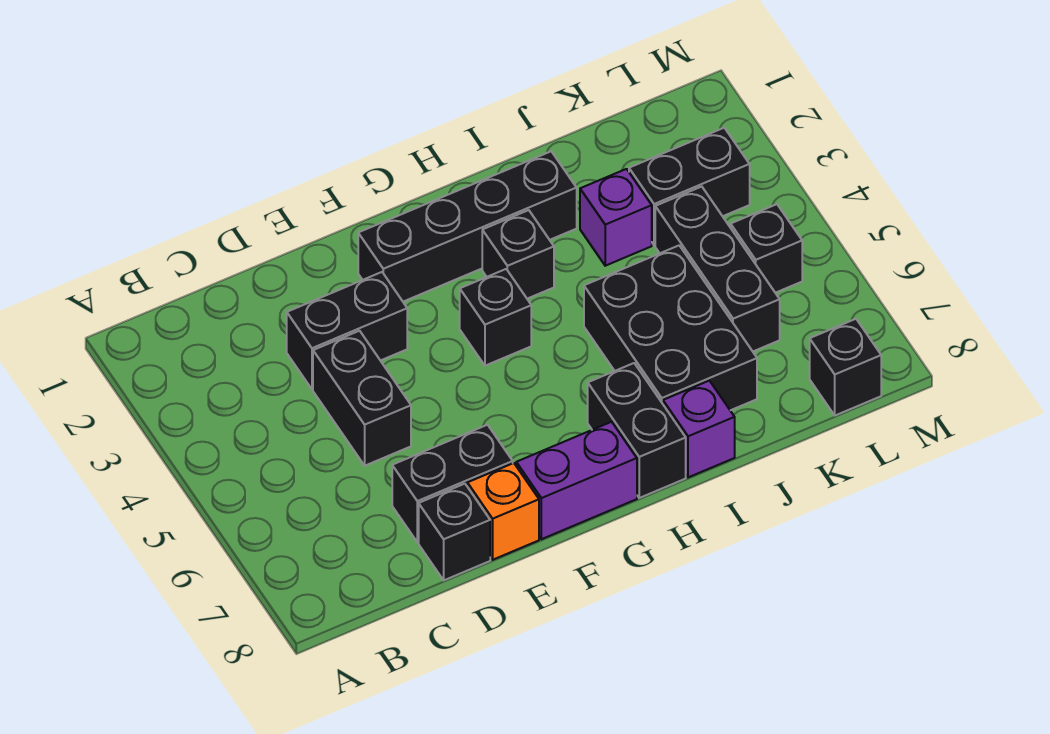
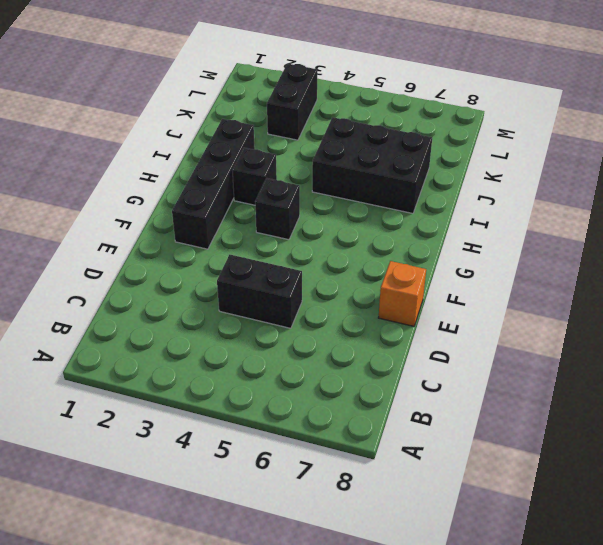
none -> black brick D3:E3 level 1
none -> black brick D7:E7 level 1
none -> black brick D8 level 1

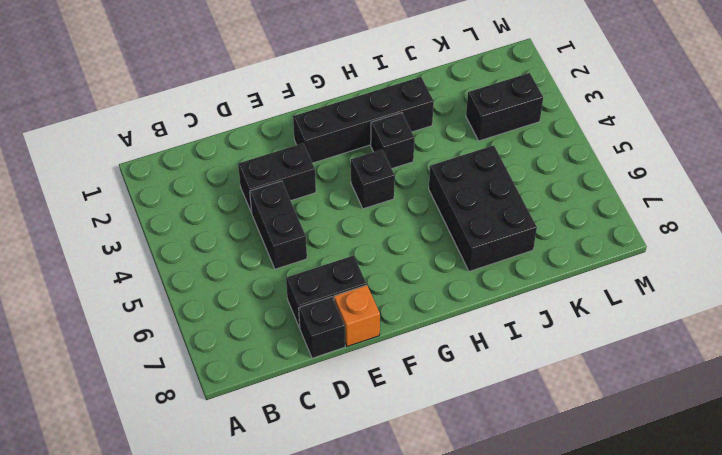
none -> purple brick F8:G8 level 1
none -> black brick H7:H8 level 1
none -> purple brick I8 level 1

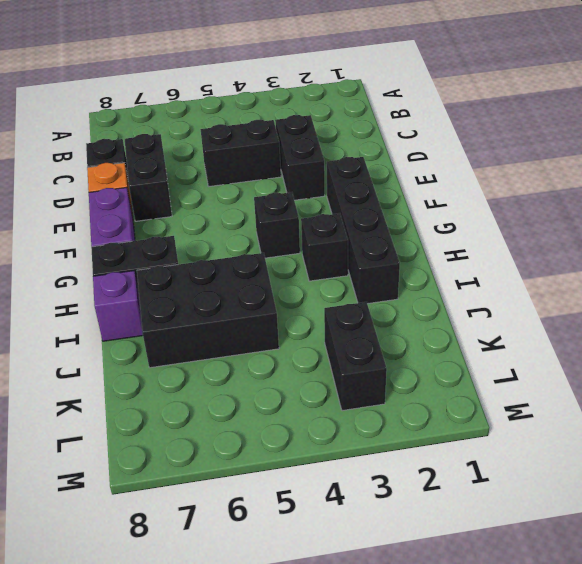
none -> purple brick J3 level 1
none -> black brick K4:K6 level 1
none -> black brick L5 level 1

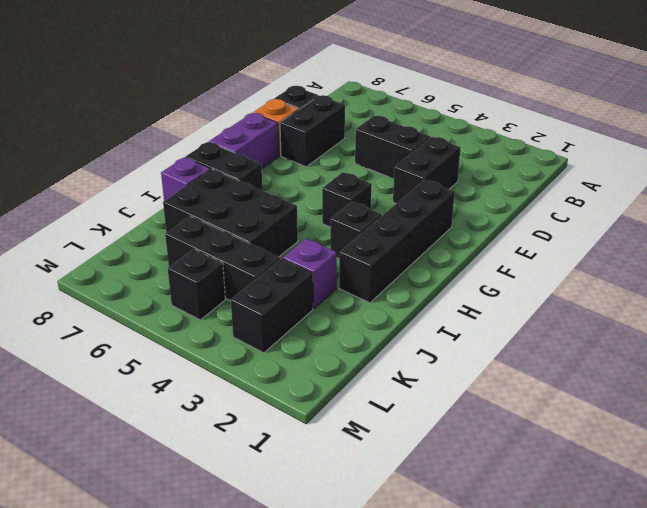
none -> black brick L8 level 1

